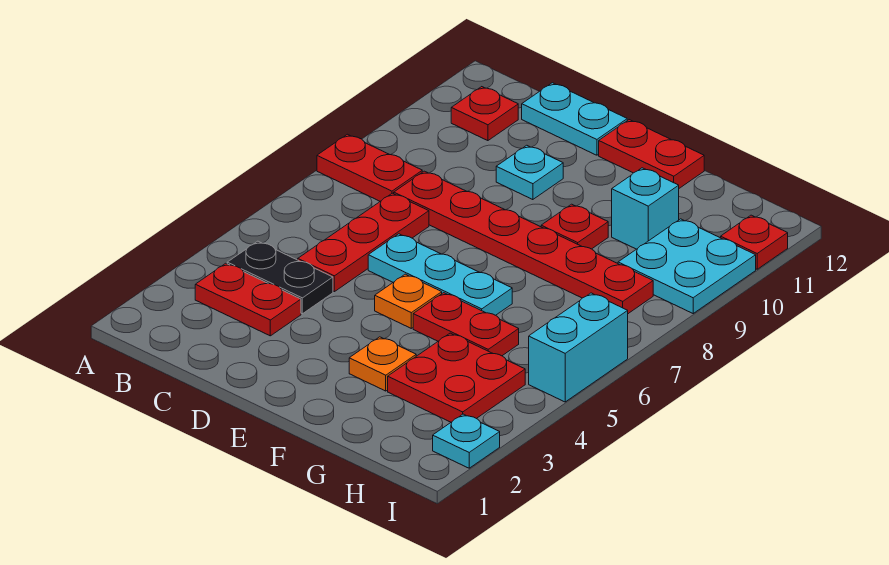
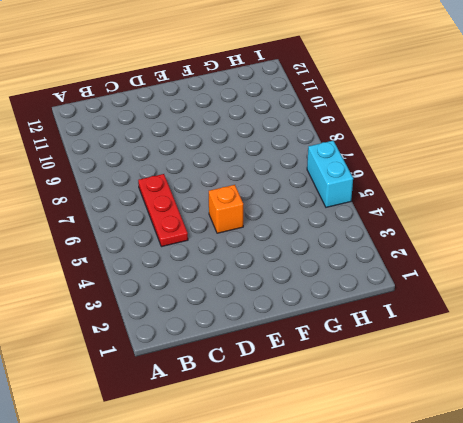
orange brick E5 level 1 -> orange plate E5 level 1
none -> red plate A8:B8 level 1
none -> red plate B3:C3 level 1
none -> black plate B4:C4 level 1

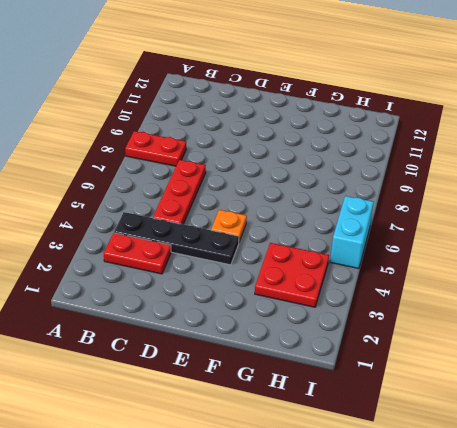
black plate B4:E4 level 1 -> black plate B4:C4 level 1
none -> red plate B11 level 1
none -> red plate C8:H8 level 1
none -> cyan plate C12:D12 level 1

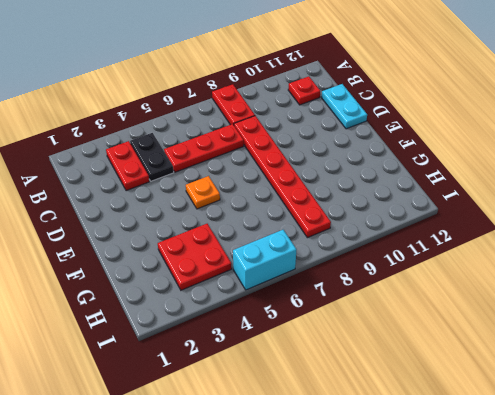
none -> cyan plate D6:F6 level 1
none -> cyan plate D10 level 1
none -> red plate E12:F12 level 1

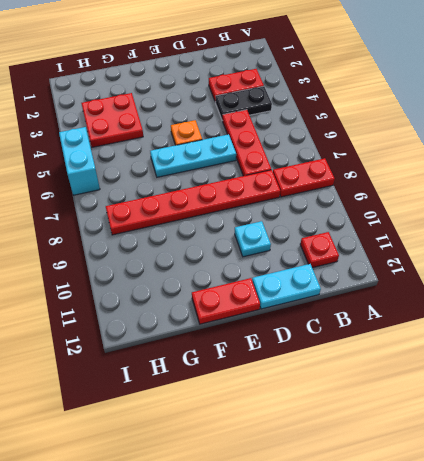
none -> orange plate F3 level 1
none -> red plate F5:G5 level 1
none -> red plate F9 level 1

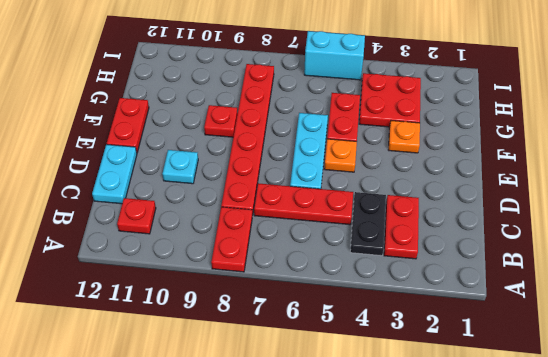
none -> cyan brick G10 level 1
none -> cyan plate H9:I10 level 1
none -> cyan plate I2 level 1

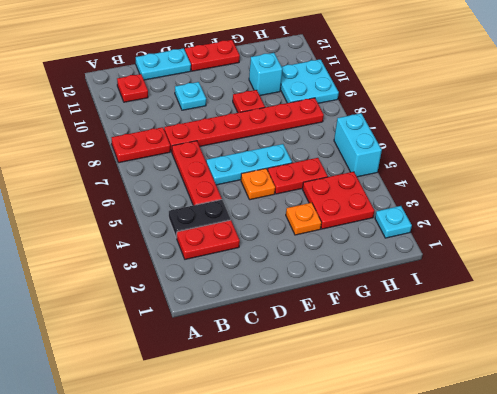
none -> red plate I11 level 1

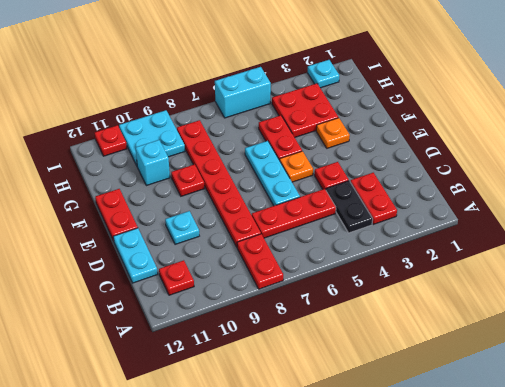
red plate D4 level 1 -> none

